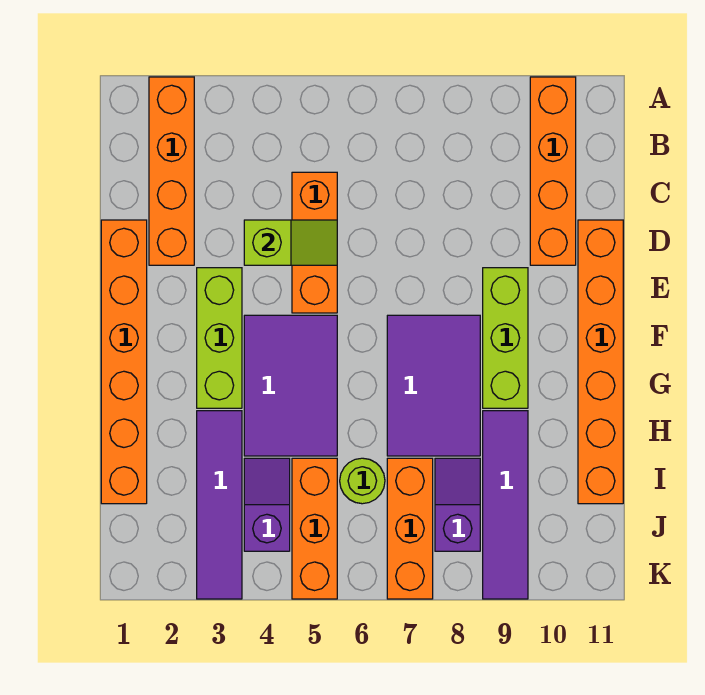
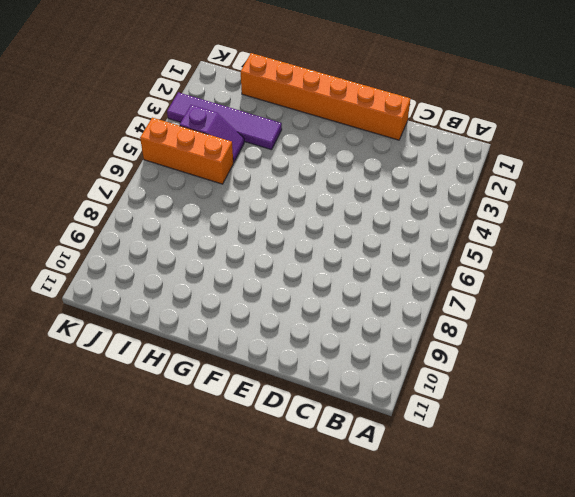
none -> orange brick A2:D2 level 1
none -> orange brick A10:D10 level 1
none -> orange brick C5:E5 level 1

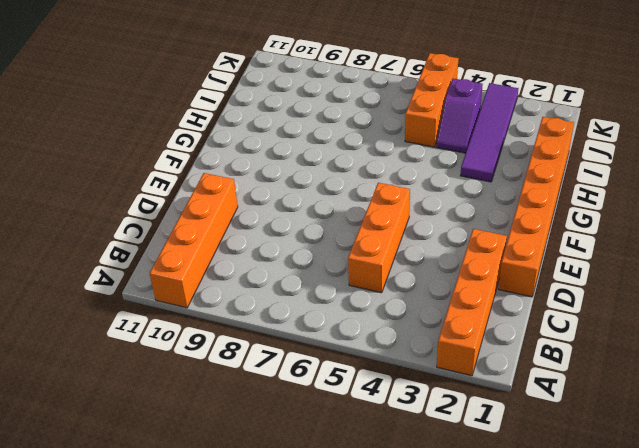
none -> orange brick D11:I11 level 1
none -> lime brick E3:G3 level 1
none -> lime brick E9:G9 level 1

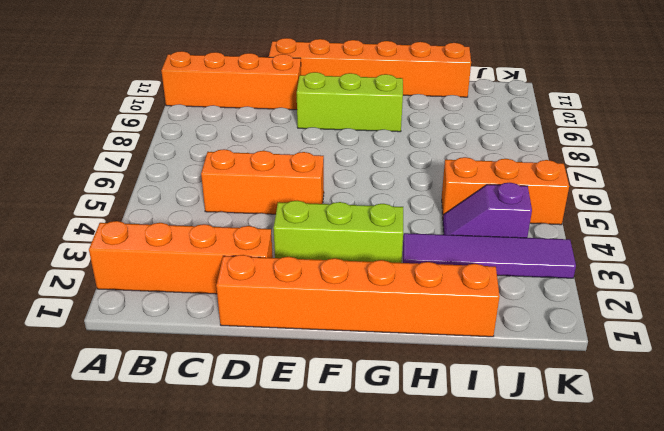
none -> purple tile F4:H5 level 1
none -> purple tile F7:H8 level 1
none -> purple tile H9:K9 level 1

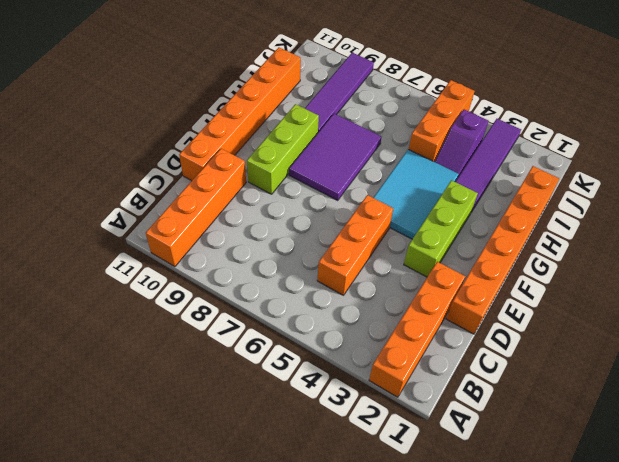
cyan tile F4:H5 level 1 -> purple tile F4:H5 level 1
none -> lime round brick I6 level 1
none -> orange brick I7:K7 level 1
none -> purple slope I8:J8 level 1 top J

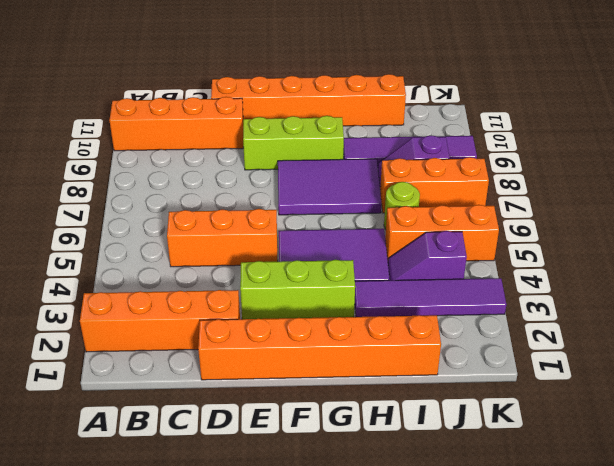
none -> lime slope D4:D5 level 2 top 4

